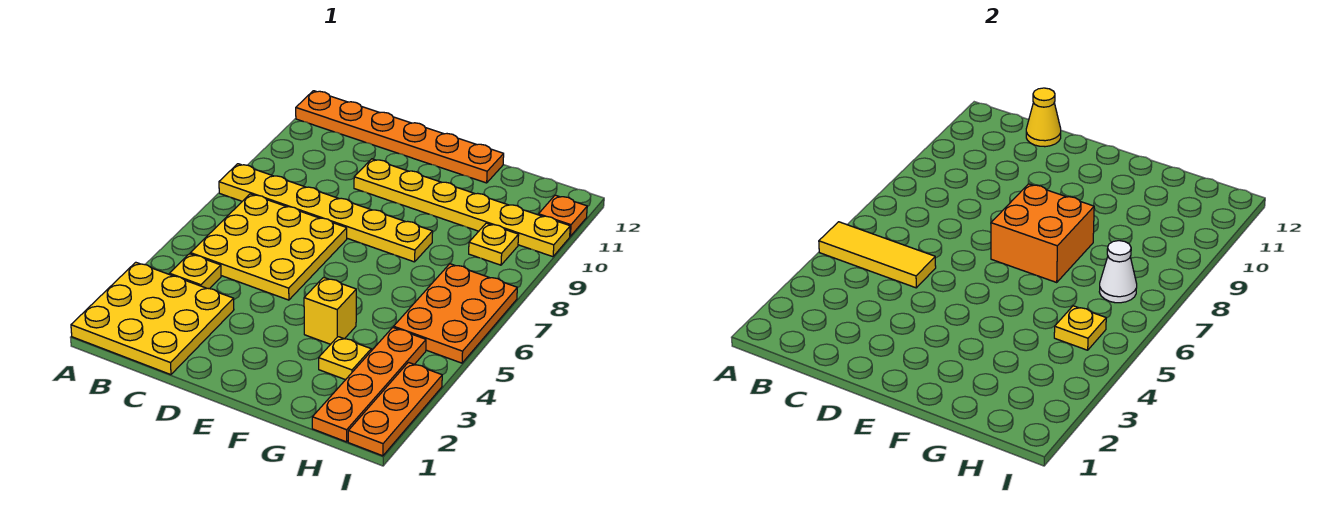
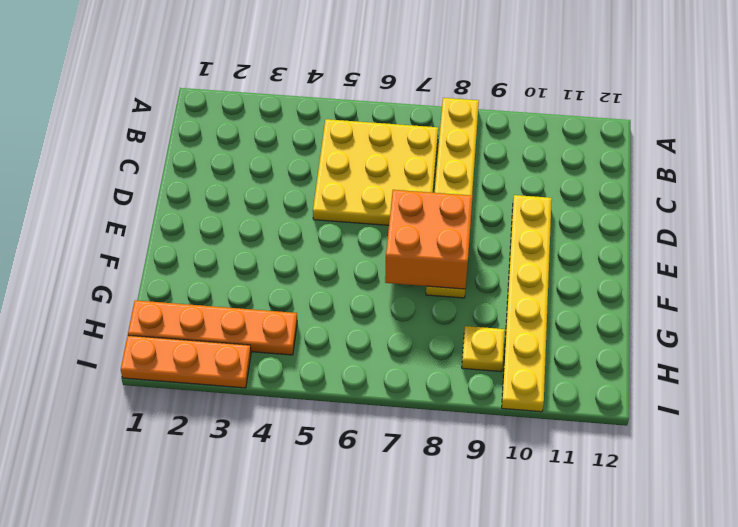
none -> yellow plate A1:C3 level 1
none -> orange plate A12:F12 level 1
none -> yellow plate B4 level 1

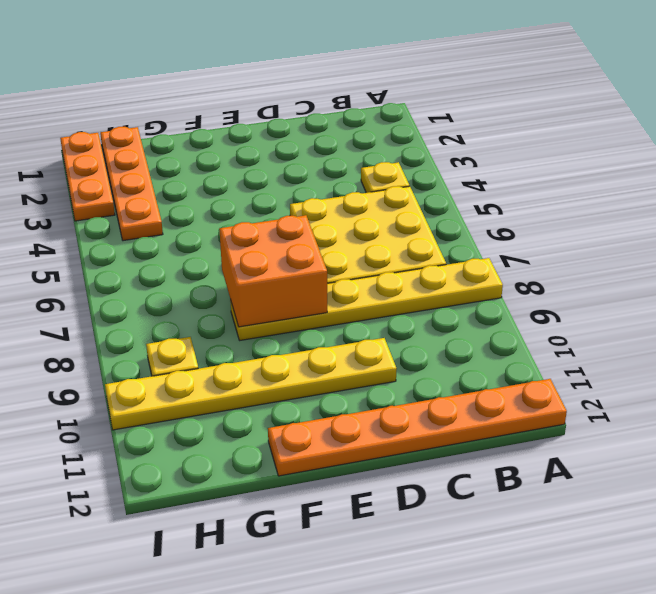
none -> yellow plate A1:C3 level 1
none -> yellow brick F4 level 1
none -> yellow plate G3 level 1

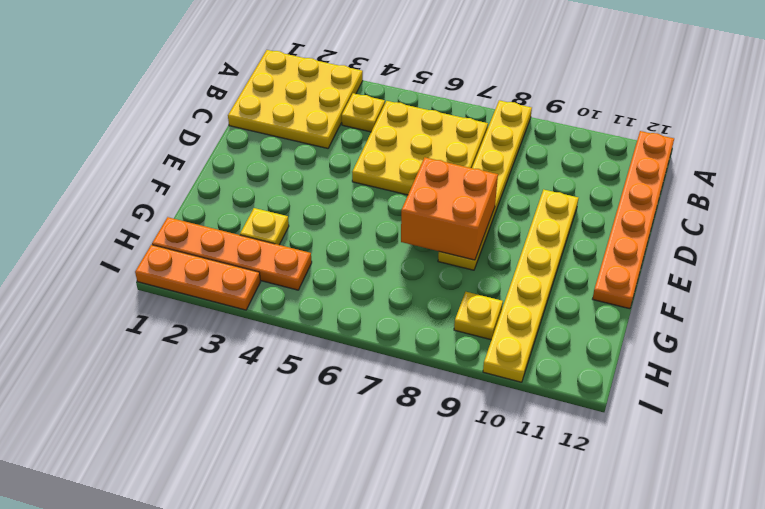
none -> yellow brick F4 level 1
none -> orange plate H5:I7 level 1
none -> orange plate I11 level 1

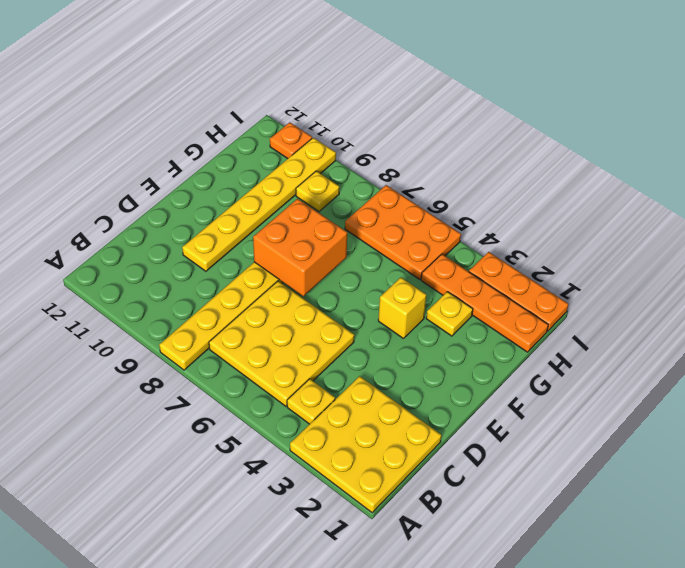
none -> orange plate A12:F12 level 1
none -> yellow tile A5:C5 level 2
none -> yellow cone C12 level 2

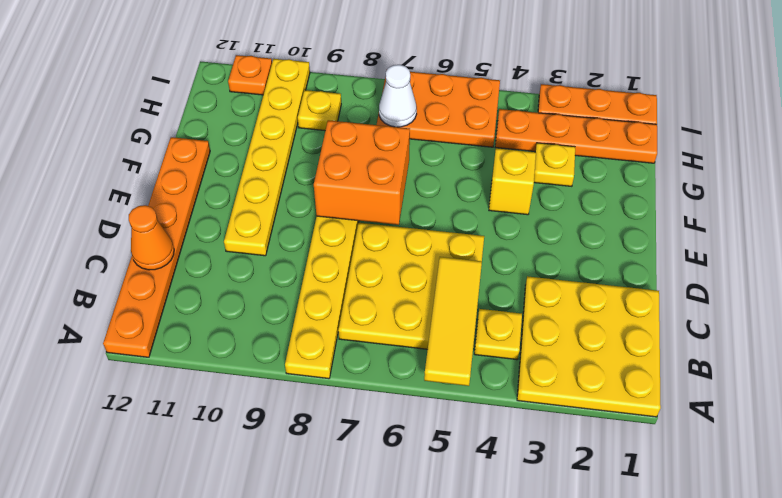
orange cone C12 level 2 -> yellow cone C12 level 2
none -> yellow plate H5 level 2

